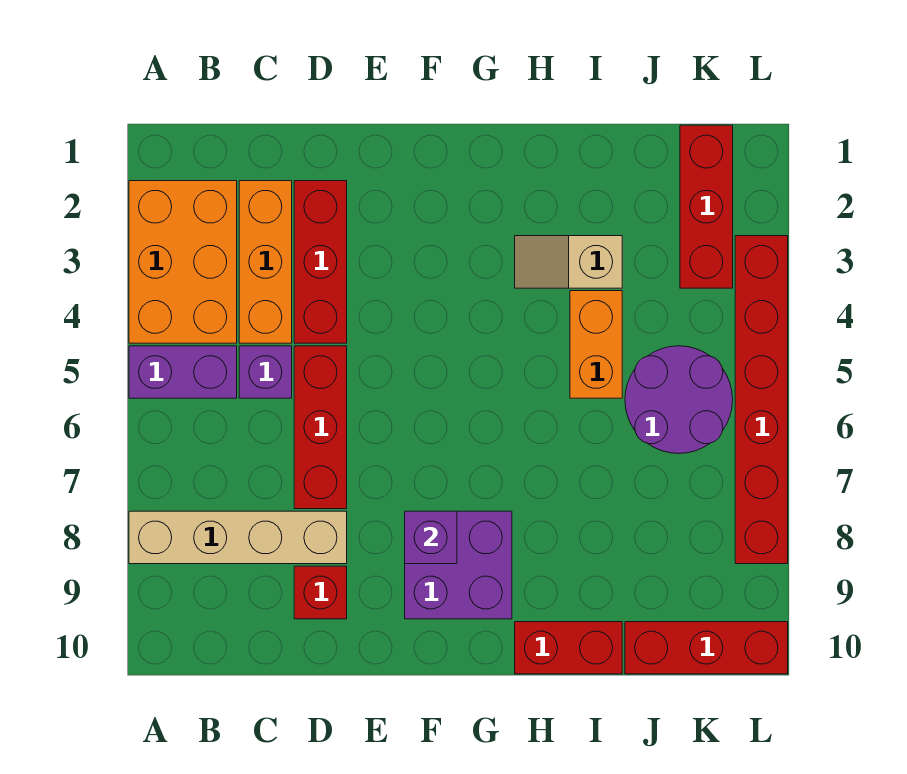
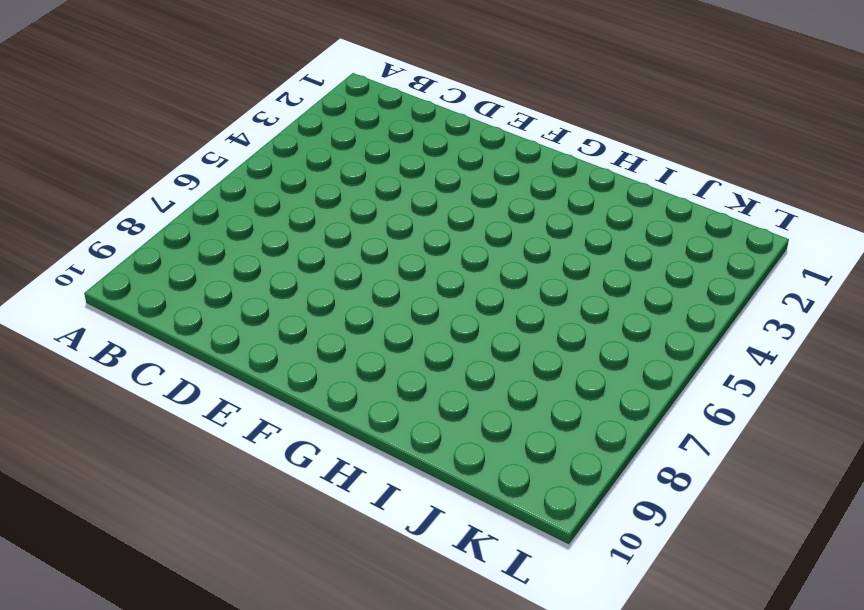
none -> orange brick A2:B4 level 1
none -> purple brick A5:B5 level 1
none -> tan brick A8:D8 level 1

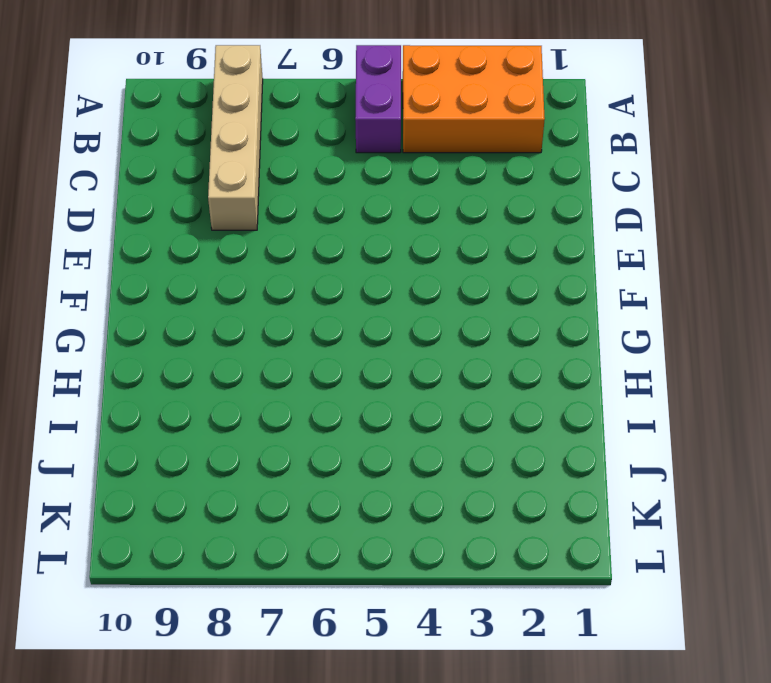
none -> orange brick C2:C4 level 1
none -> purple brick C5 level 1
none -> red brick D2:D4 level 1

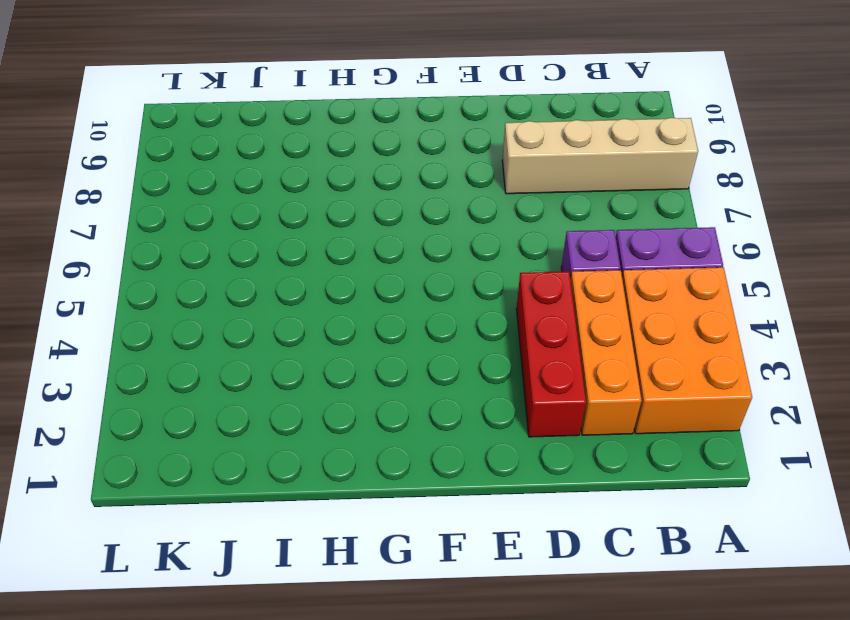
none -> red brick D5:D7 level 1
none -> red brick D9 level 1
none -> purple brick F8:G9 level 1

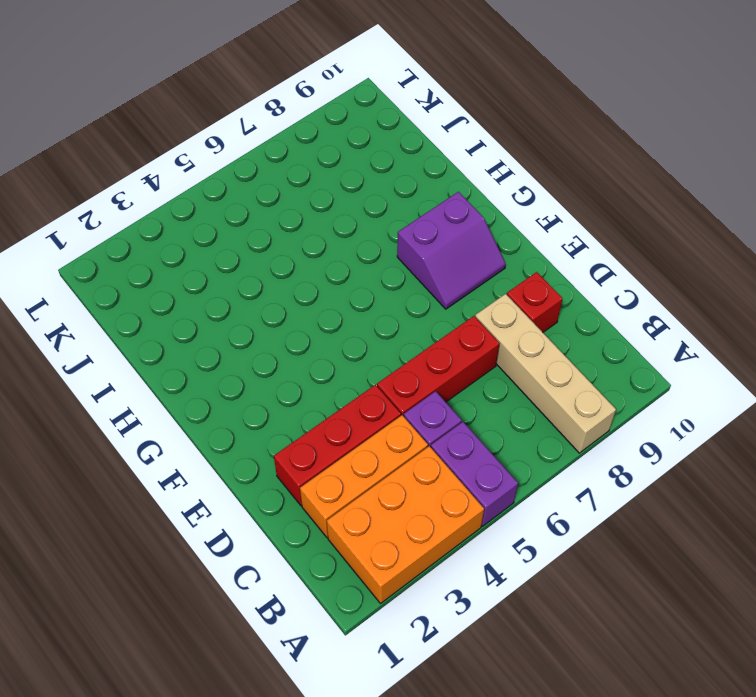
purple slope F8:G9 level 1 top G -> purple brick F8:G9 level 1
none -> tan slope H3:I3 level 1 top I
none -> red brick H10:I10 level 1
none -> orange brick I4:I5 level 1

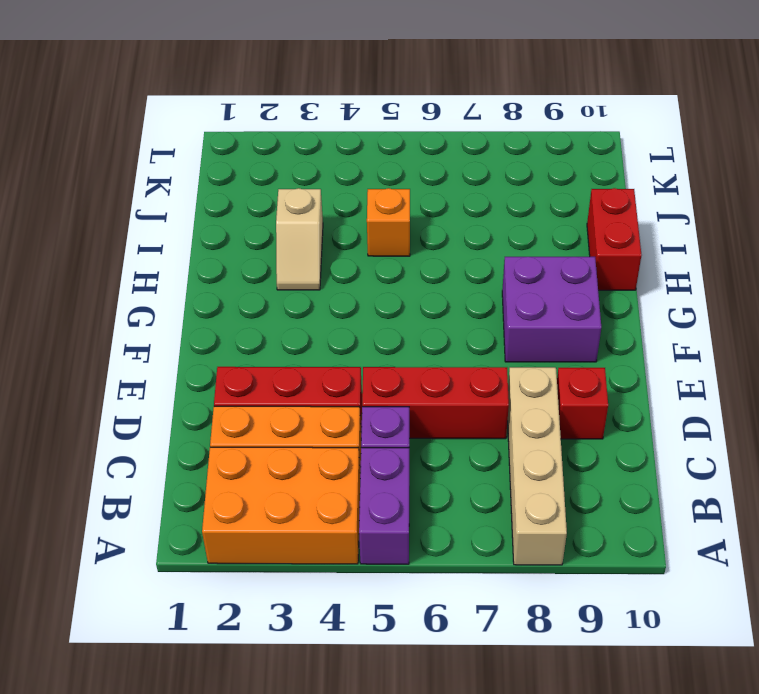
orange brick I5 level 1 -> orange brick I4:I5 level 1
none -> purple round brick J5:K6 level 1
none -> red brick J10:L10 level 1
none -> red brick K1:K3 level 1

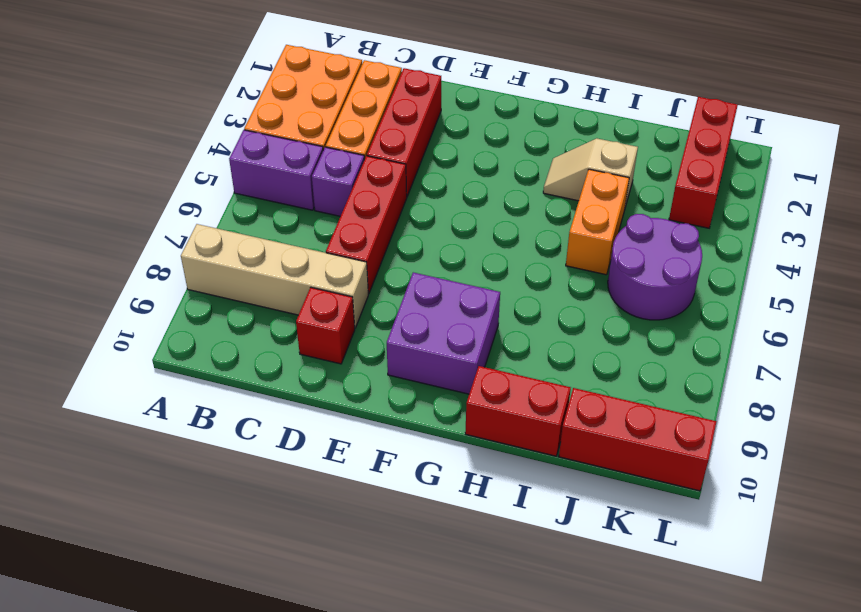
none -> red brick L3:L8 level 1
none -> purple brick F8 level 2

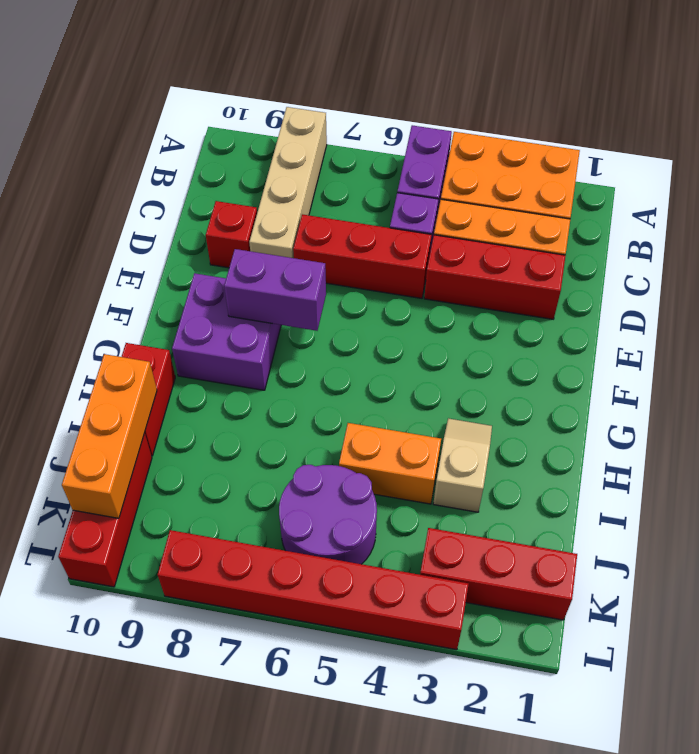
purple brick F7:F8 level 2 -> purple brick F8 level 2
orange brick I10:K10 level 2 -> none

